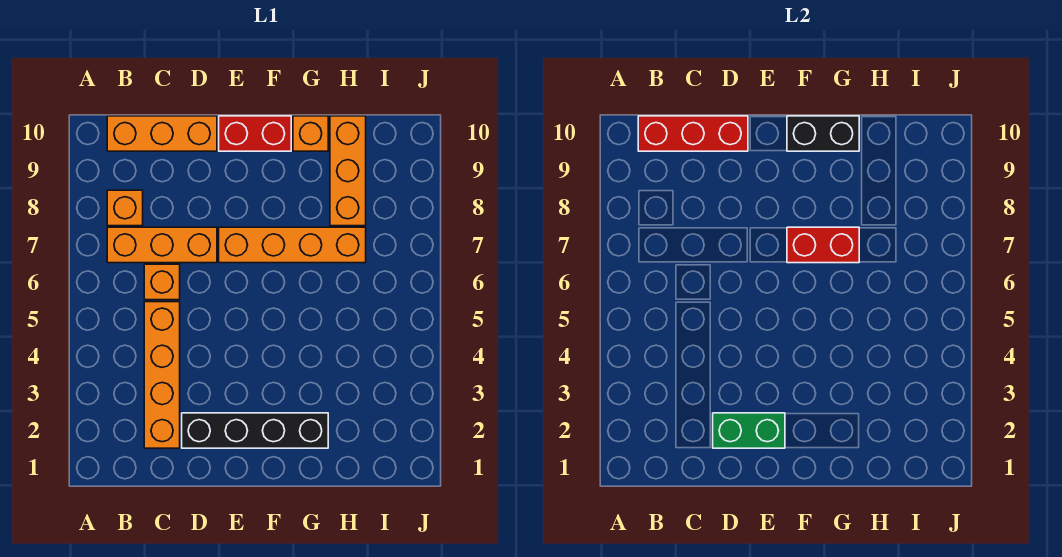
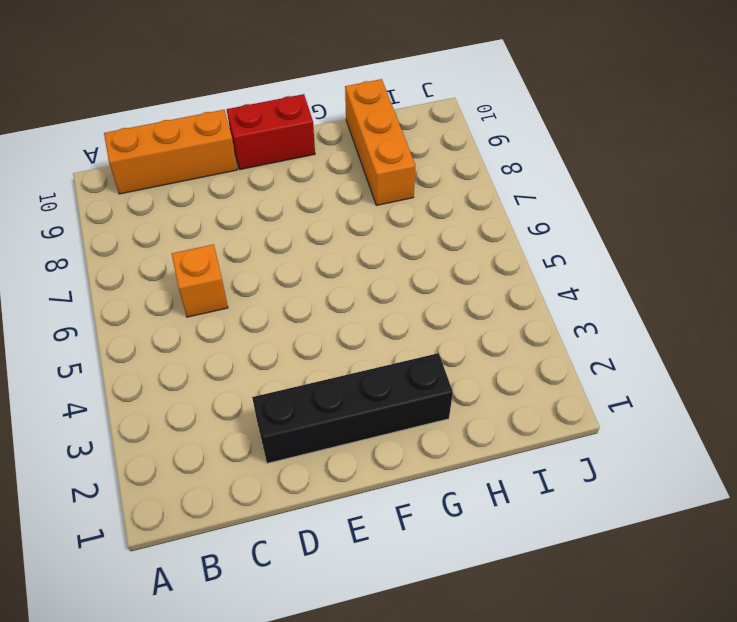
none -> orange brick B7:D7 level 1
none -> orange brick B8 level 1
none -> orange brick C2:C5 level 1

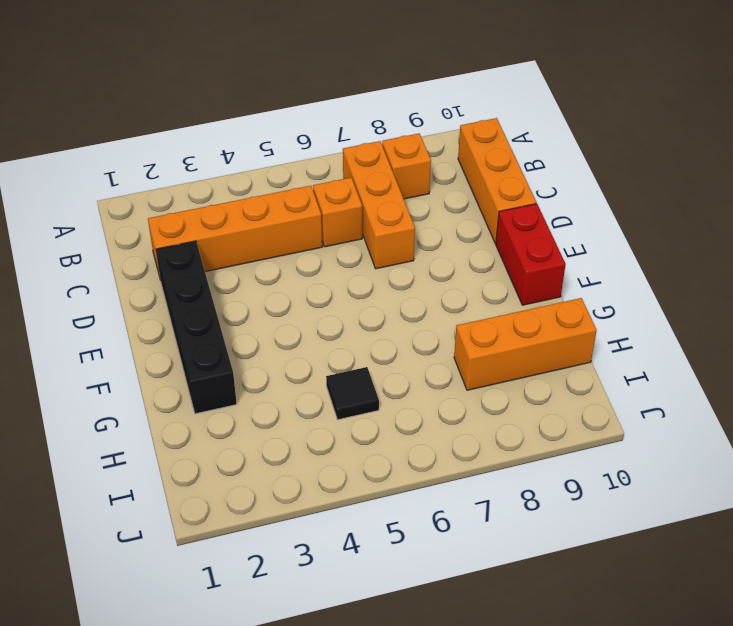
black tile H5 level 1 -> none
none -> orange brick E7:H7 level 1
none -> orange brick G10 level 1
none -> red brick B10:D10 level 2

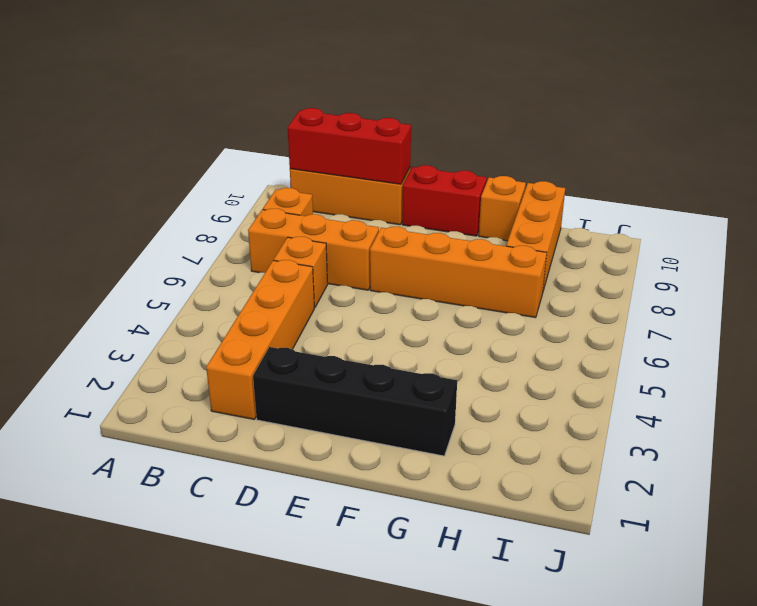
none -> green brick D2:E2 level 2
none -> red brick F7:G7 level 2
none -> black brick F10:G10 level 2

